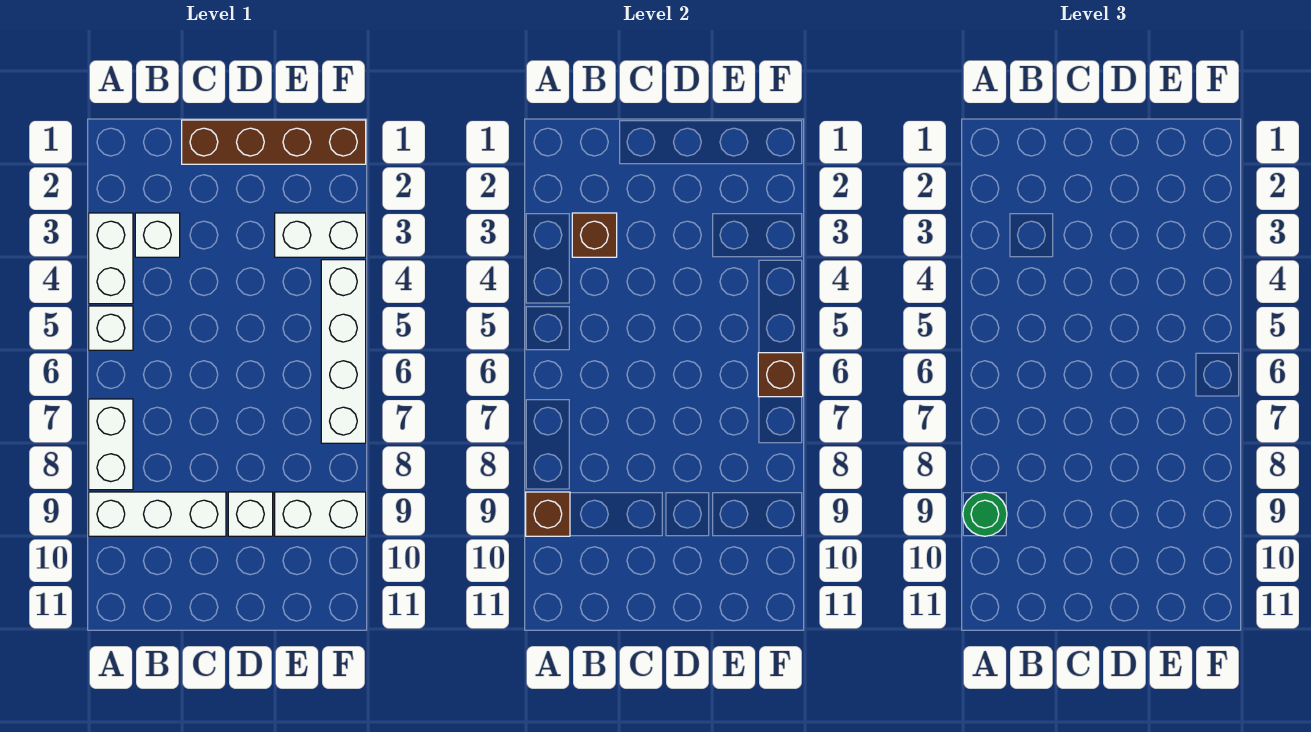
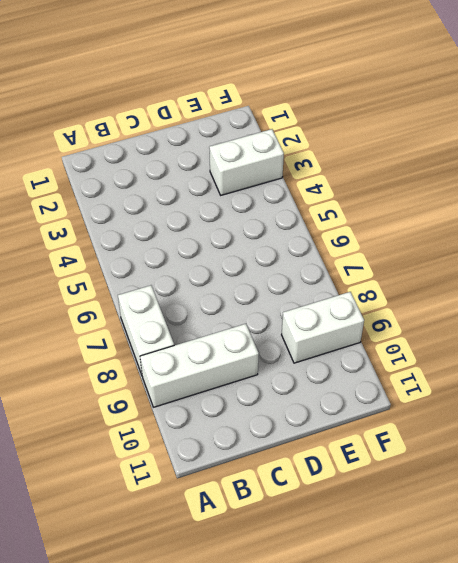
none -> white brick A3:A4 level 1
none -> white brick A5 level 1
none -> white brick B3 level 1

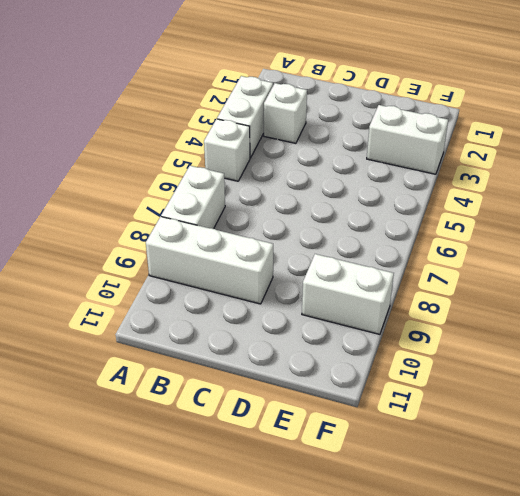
none -> brown brick C1:F1 level 1
none -> white brick D9 level 1
none -> white brick F4:F7 level 1

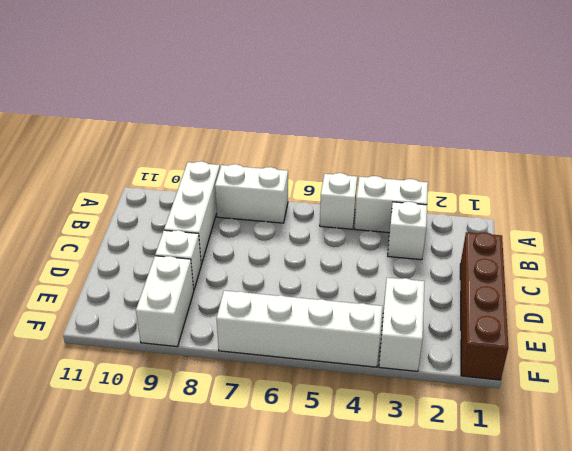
none -> brown brick A9 level 2
none -> brown brick B3 level 2
none -> brown brick F6 level 2

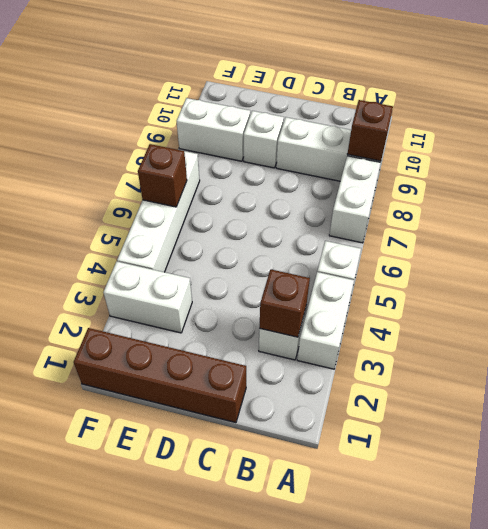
none -> green round brick A9 level 3

